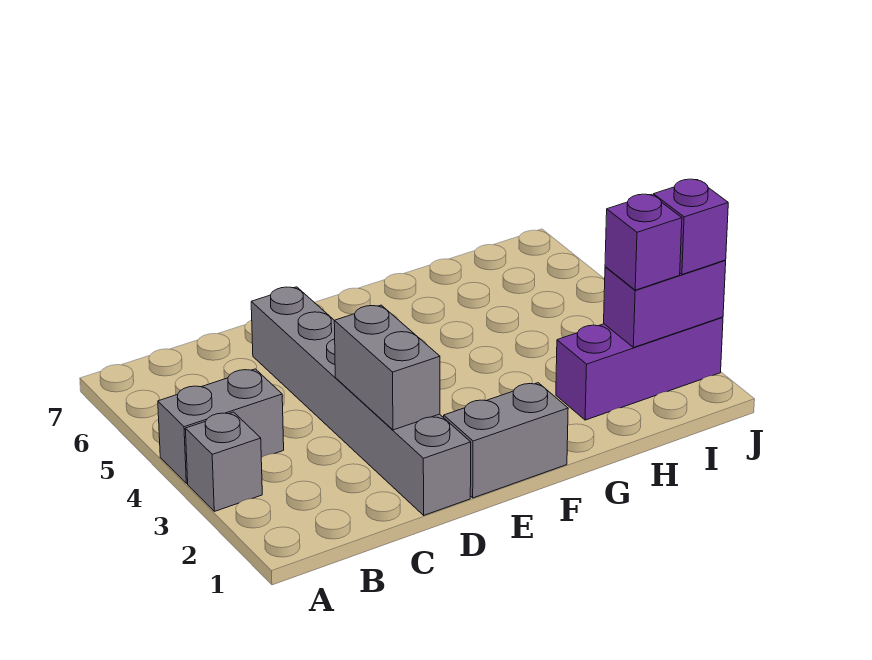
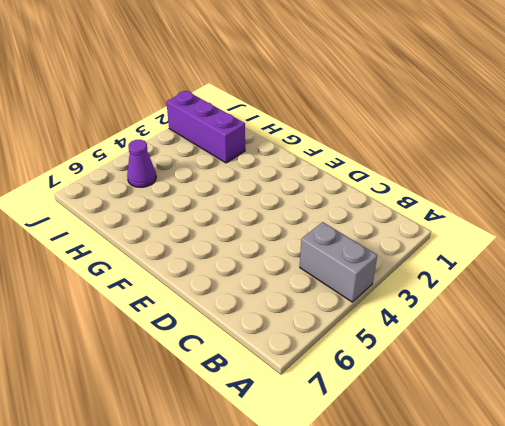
purple cone I5 level 1 -> none
none -> grey brick A3 level 1
none -> grey brick D1:D6 level 1

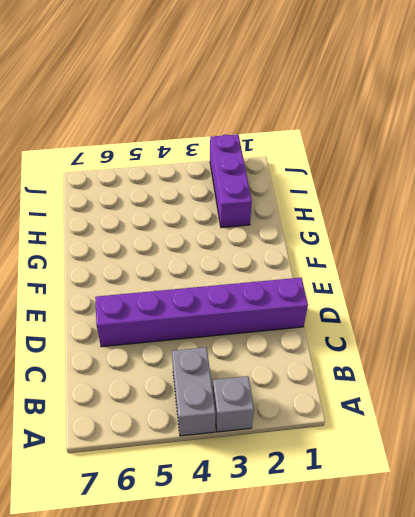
purple brick D1:D6 level 1 -> grey brick D1:D6 level 1
none -> grey brick E1:F1 level 1
none -> grey brick D2:D3 level 2

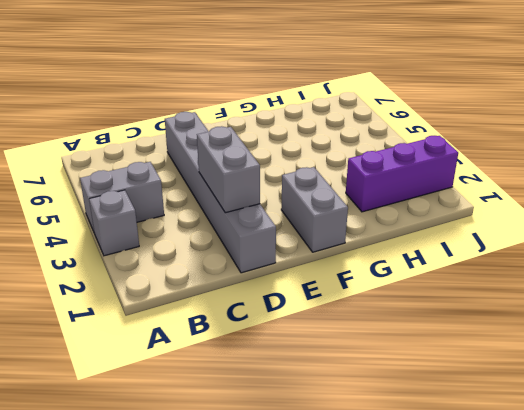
grey brick F1:F2 level 1 -> grey brick E1:F1 level 1
none -> purple brick I2:J2 level 2
none -> purple brick I2 level 3

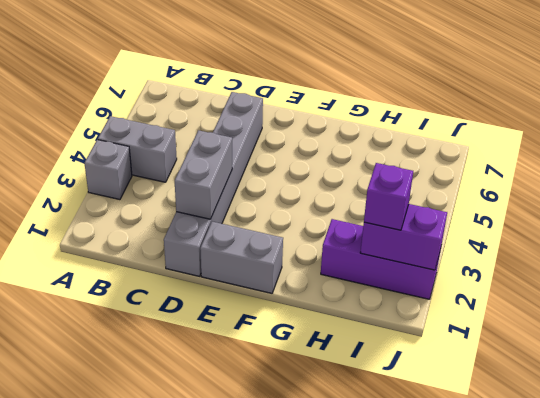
none -> purple brick J2 level 3

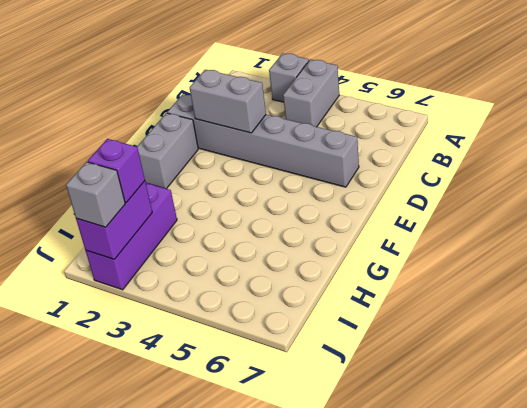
grey brick J2 level 3 -> purple brick J2 level 3

